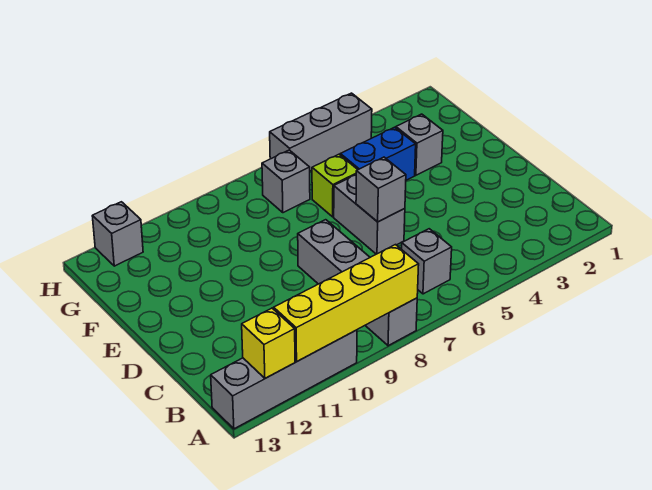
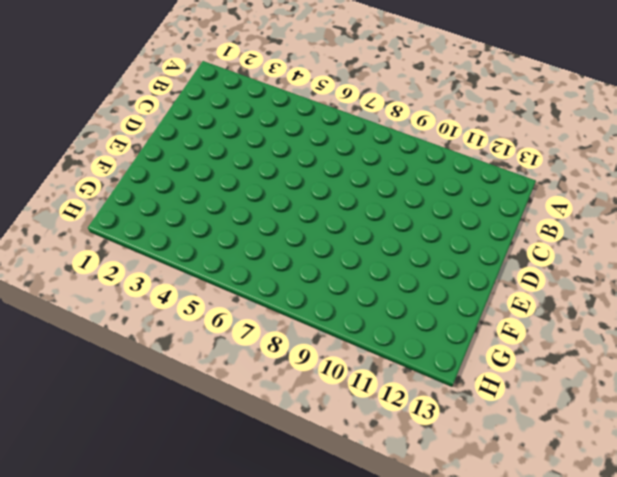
none -> grey brick A8:D8 level 1
none -> grey brick A10:A13 level 1
none -> grey brick B6 level 1

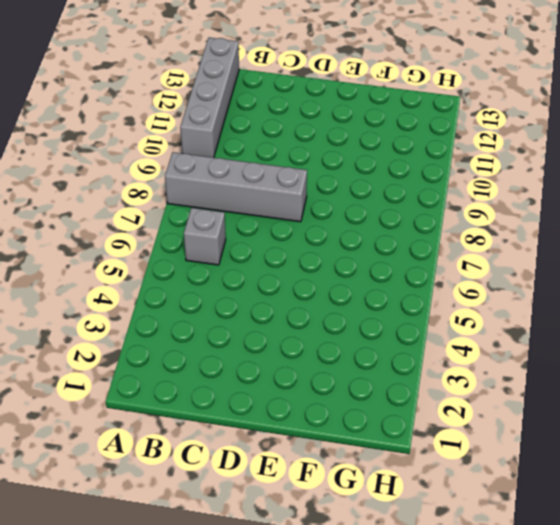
none -> grey brick D6:E6 level 1
none -> grey brick F3 level 1
none -> blue brick F4:F5 level 1

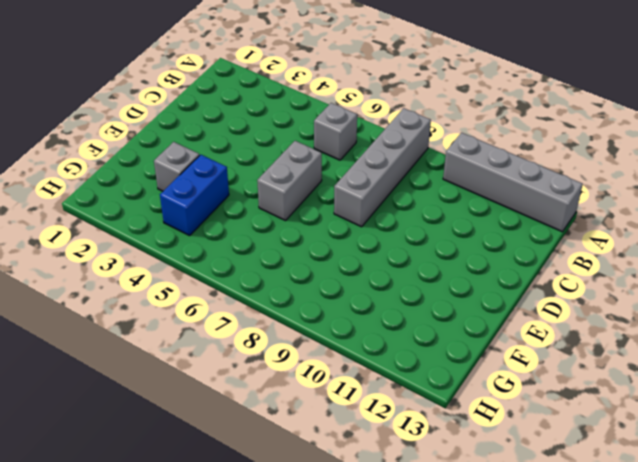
blue brick F4:G4 level 1 -> blue brick F4:F5 level 1
none -> lime brick F6 level 1
none -> grey brick G7 level 1
none -> grey brick H4:H6 level 1

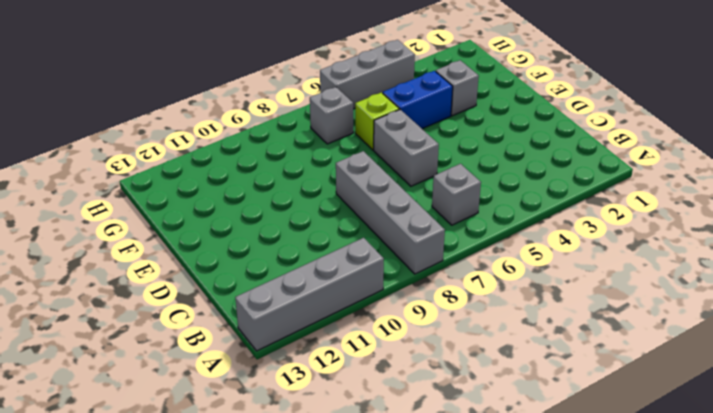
none -> grey brick H12 level 1
none -> yellow brick A8:A11 level 2
none -> yellow brick A12 level 2

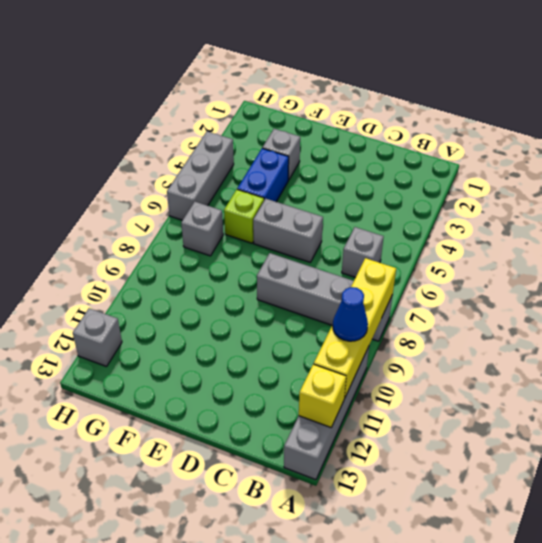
blue cone A10 level 3 -> none
none -> grey brick D6 level 2

